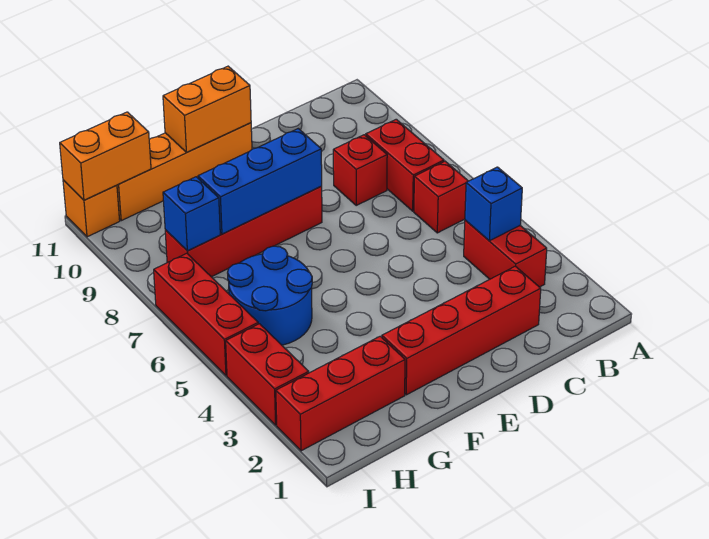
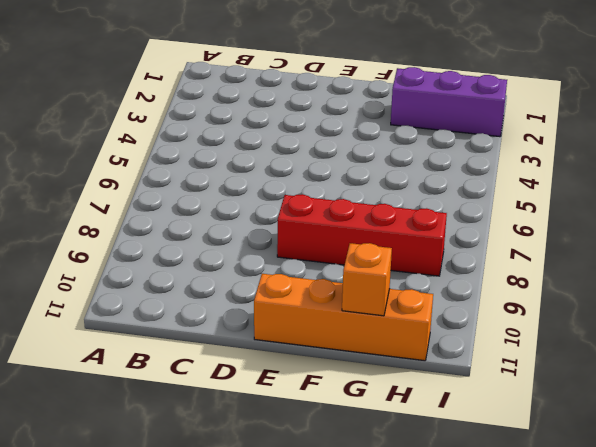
purple brick G2:I2 level 1 -> red brick G2:I2 level 1
orange brick G11 level 2 -> orange brick I11 level 1
none -> red brick B3:B4 level 1
none -> red brick B6 level 1
none -> red brick B7:B8 level 1

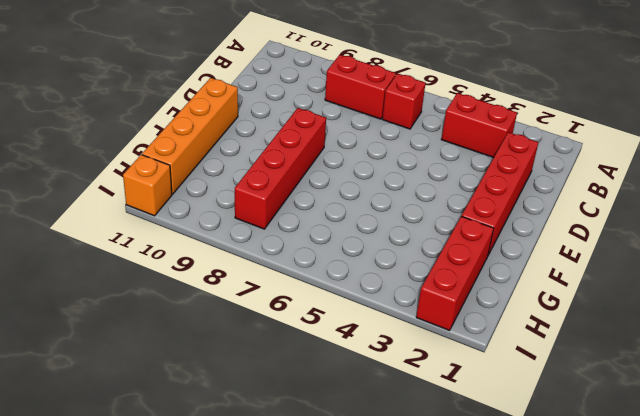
none -> red brick C8 level 1
none -> blue round brick G5:H6 level 1
none -> red brick I3:I4 level 1

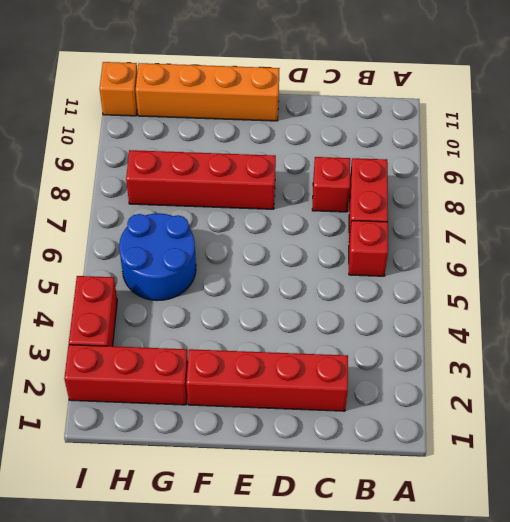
none -> red brick B3:B4 level 1
none -> red brick I5:I7 level 1
none -> blue brick B4 level 2

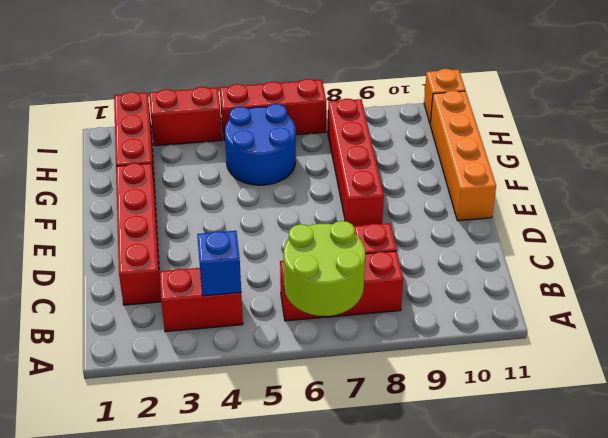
lime round brick A6:B7 level 2 -> none
none -> blue brick E8:G8 level 2
none -> orange brick E11:F11 level 2
none -> blue brick H8 level 2

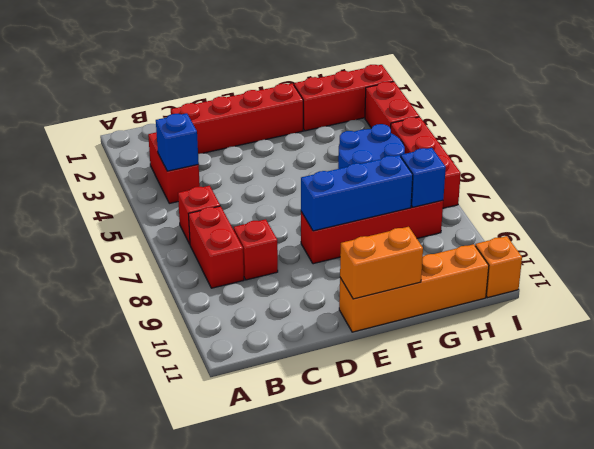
none -> orange brick H11:I11 level 2

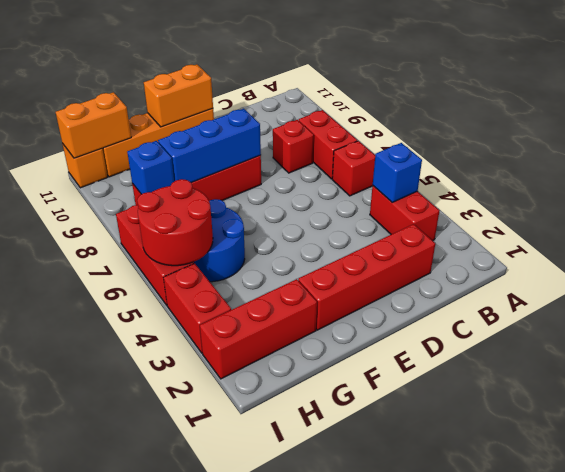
red round brick H5:I6 level 2 -> none

